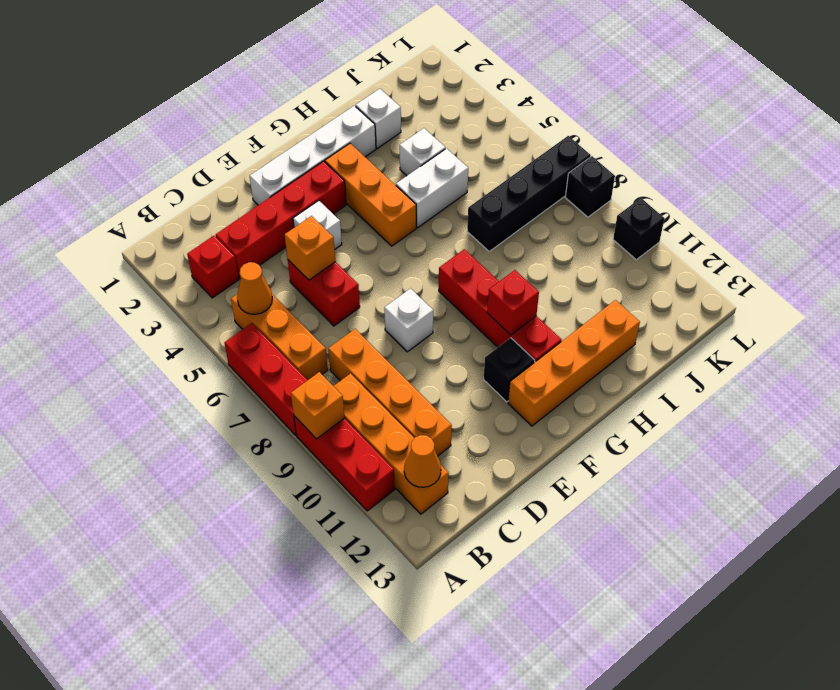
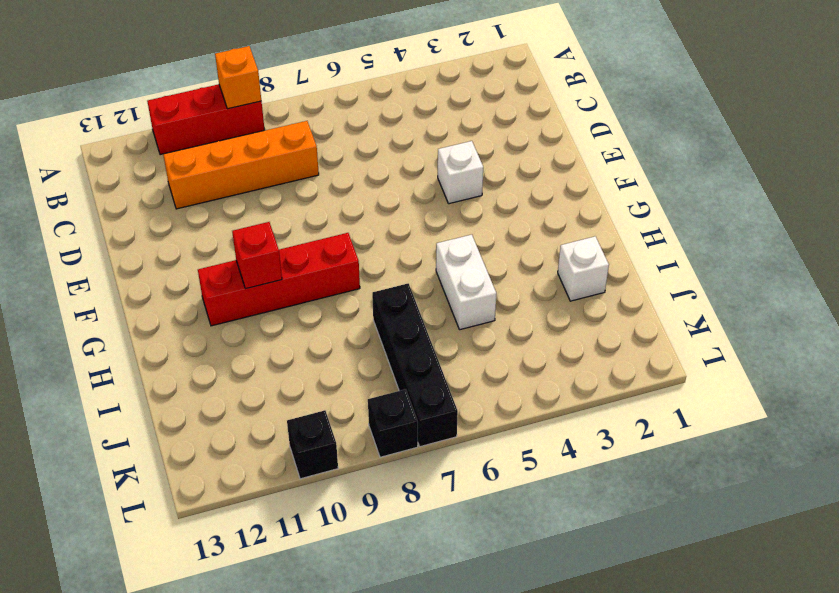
none -> red brick A6:A8 level 1
none -> red brick B3 level 1
none -> orange brick B5:B7 level 1

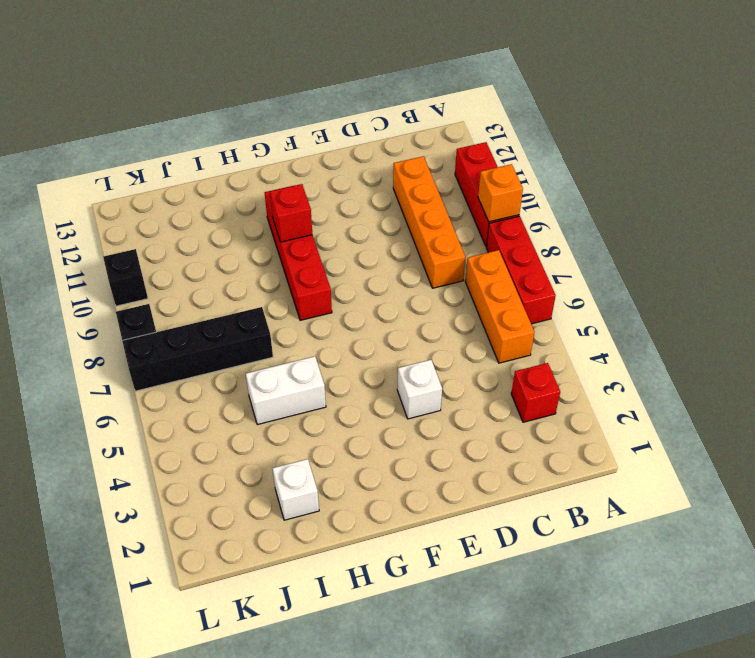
none -> orange brick B9:B12 level 1
none -> red brick C3:F3 level 1
none -> red brick D5:D6 level 1

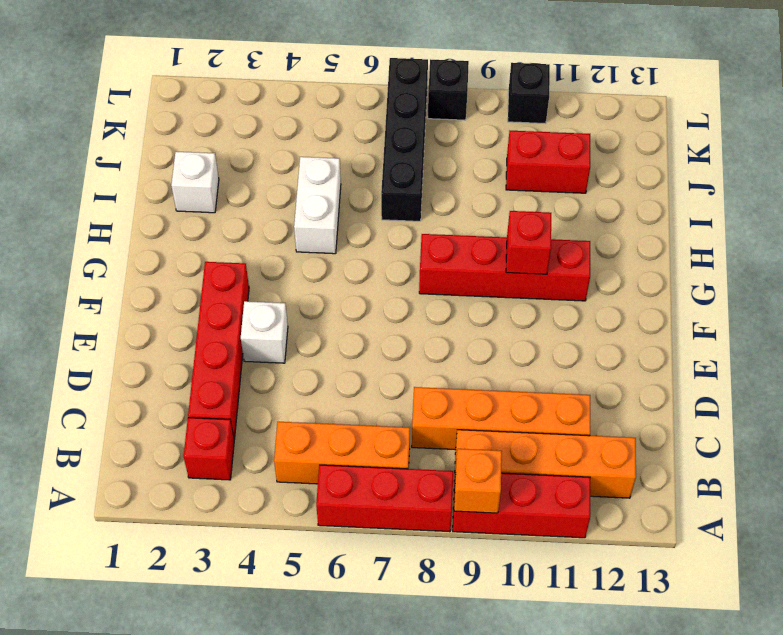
red brick J10:J11 level 1 -> red brick D5:D6 level 1
none -> white brick E2:H2 level 1
none -> white brick E8 level 1
none -> black brick F11 level 1

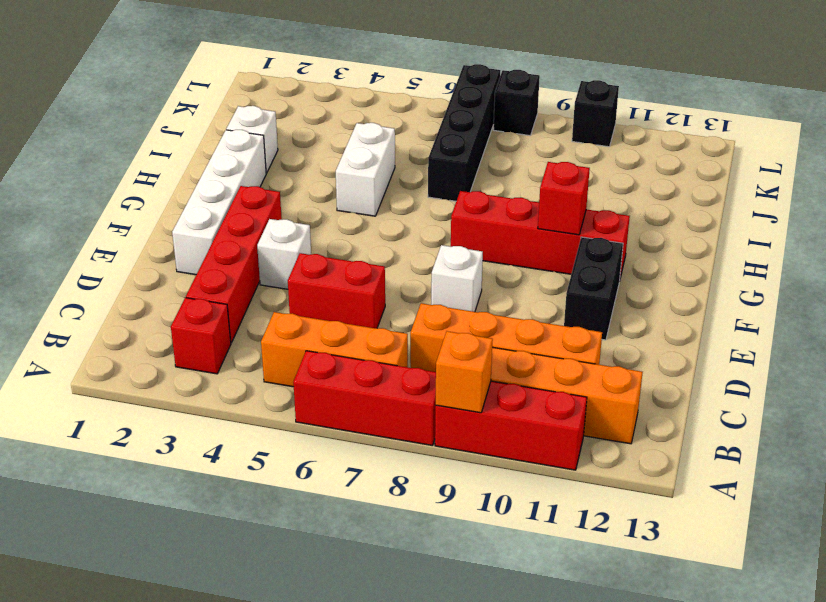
black brick E11:F11 level 1 -> black brick F11 level 1
none -> orange brick F12:I12 level 1
none -> orange brick G3:G5 level 1
none -> white brick I4 level 1

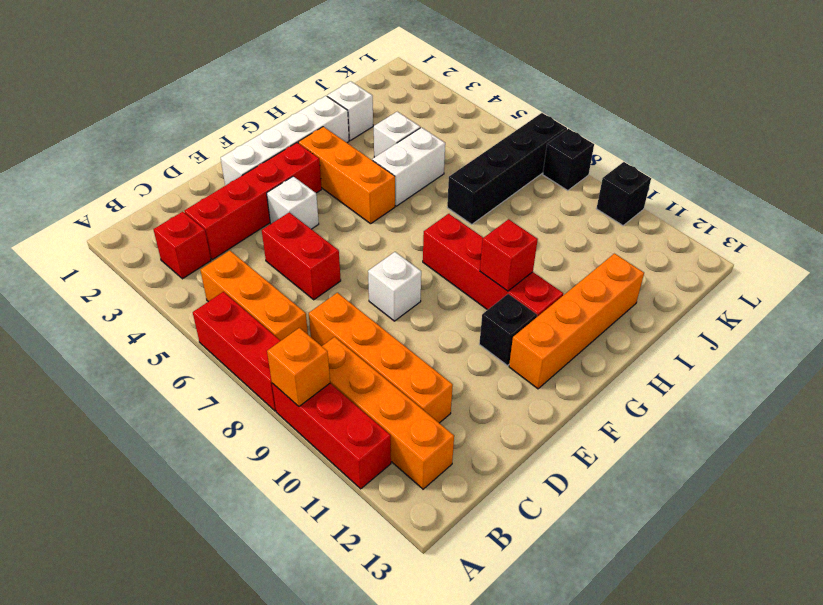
none -> orange cone B5 level 2
none -> orange cone B12 level 2
none -> orange brick D5 level 2

